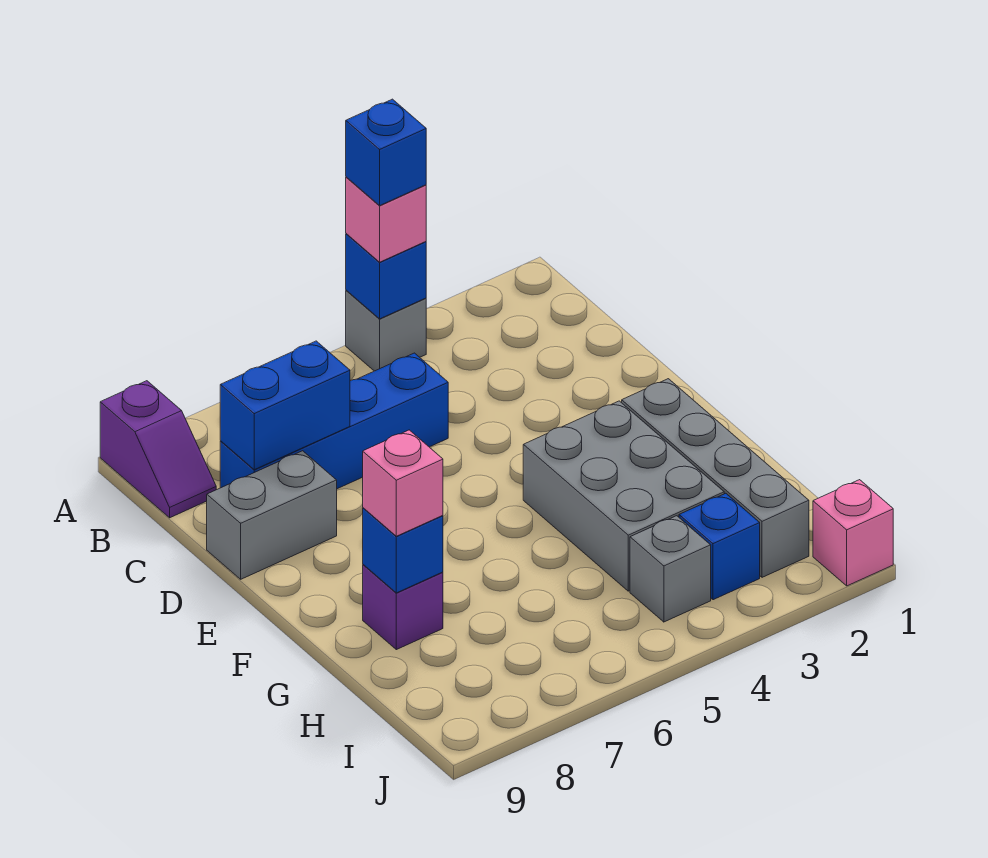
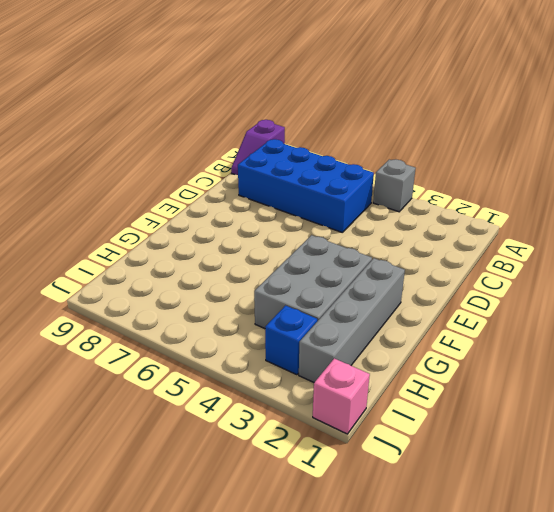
blue brick B5:C8 level 1 -> blue brick C5:C8 level 1
none -> grey brick D8:D9 level 1
none -> purple brick G8 level 1
none -> grey brick I4 level 1

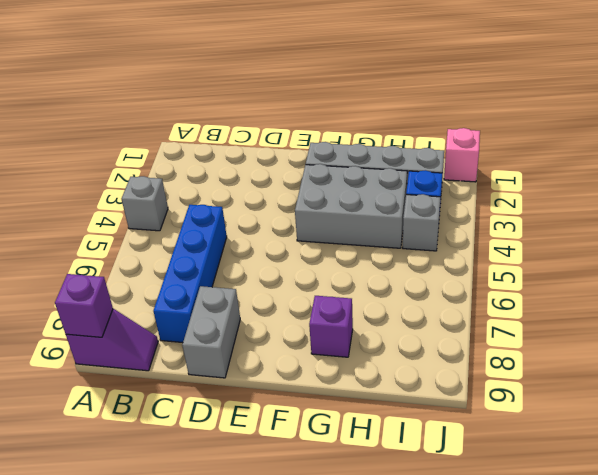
purple brick A9 level 2 -> none
none -> blue brick A4 level 2
none -> blue brick C7:C8 level 2
none -> blue brick G8 level 2

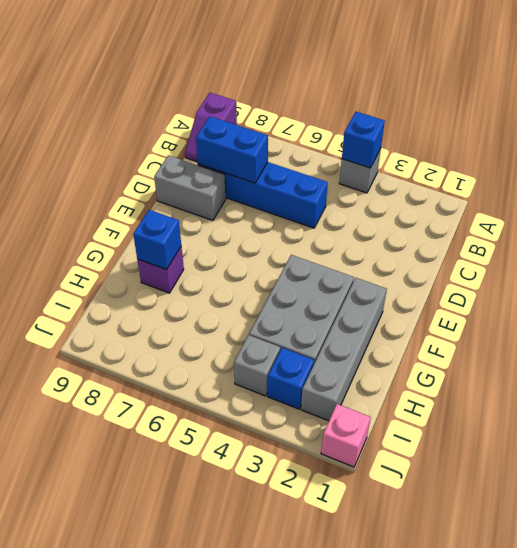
none -> pink brick A4 level 3
none -> pink brick G8 level 3
none -> blue brick A4 level 4

